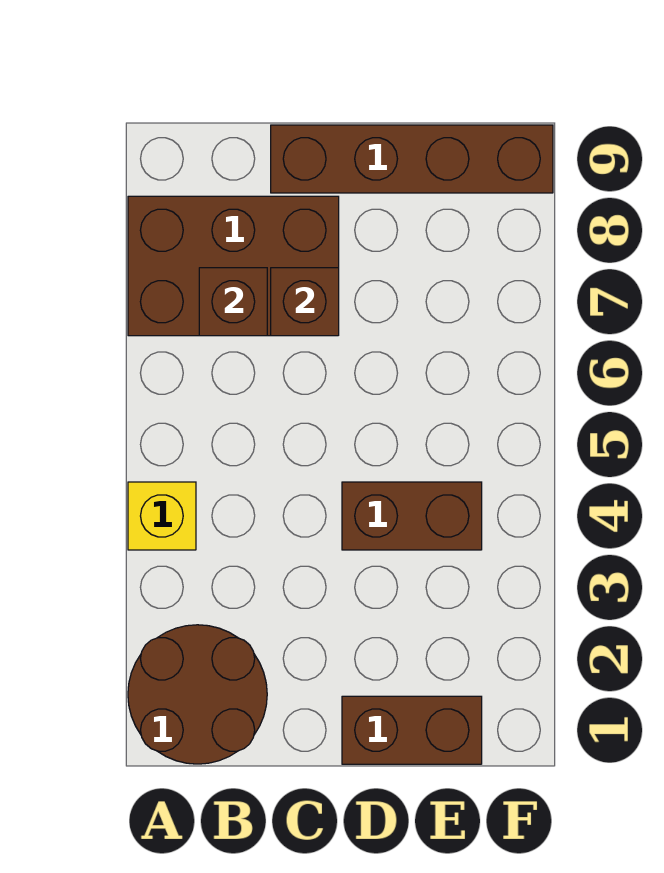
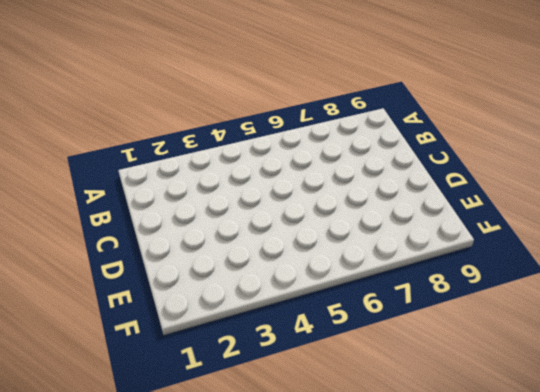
none -> brown round brick A1:B2 level 1
none -> yellow brick A4 level 1

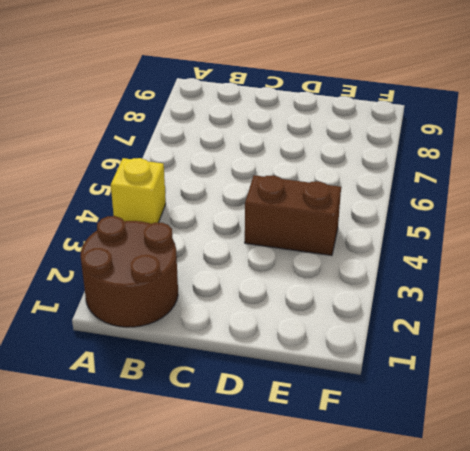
none -> brown brick A7:C8 level 1
none -> brown brick C9:F9 level 1

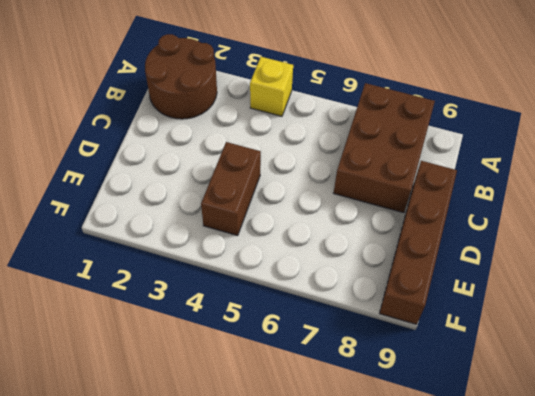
none -> brown brick D1:E1 level 1
none -> brown brick B7 level 2

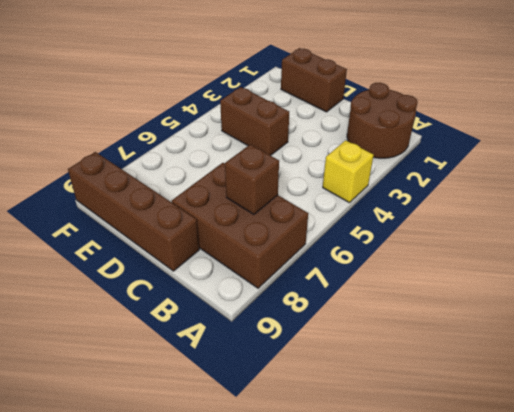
none -> brown brick C7 level 2

